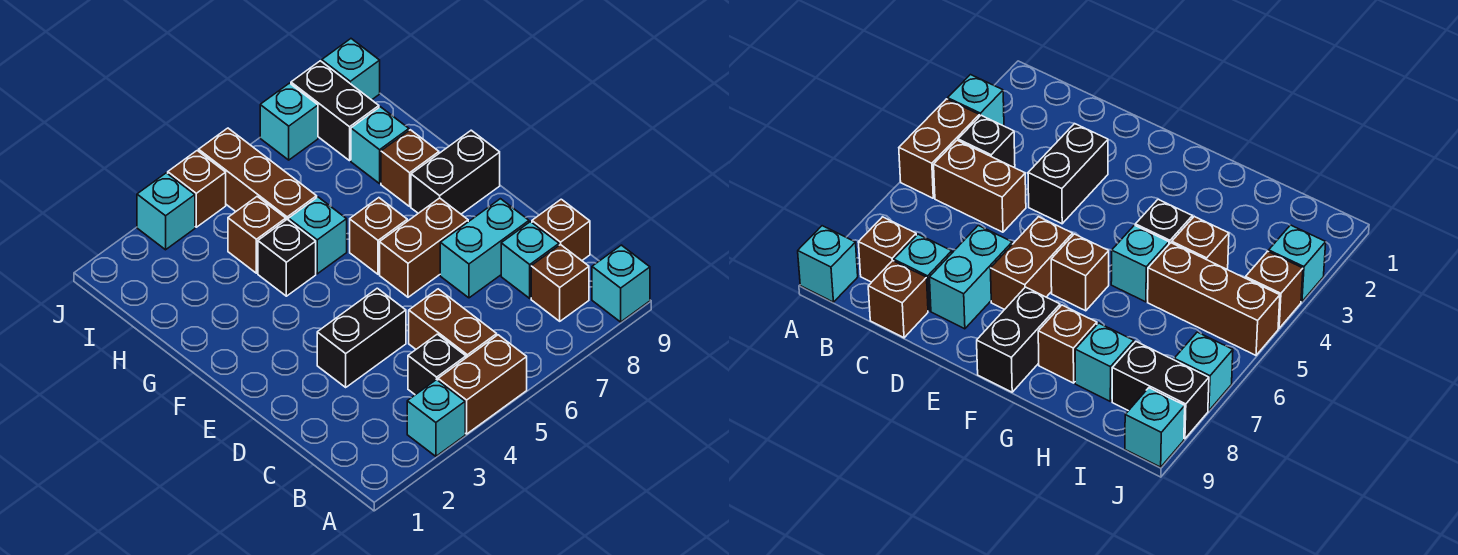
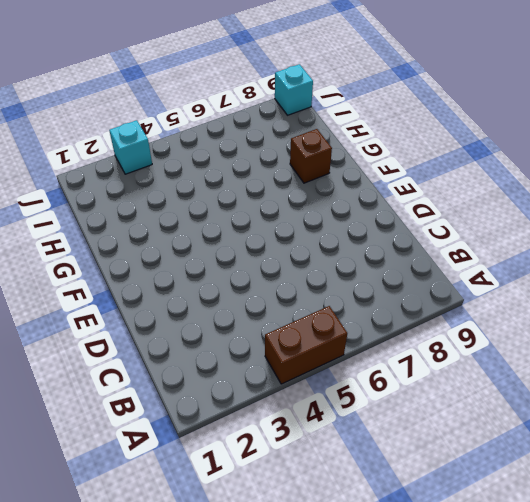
none -> cyan brick A3 level 1
none -> cyan brick A9 level 1
none -> black brick B4 level 1

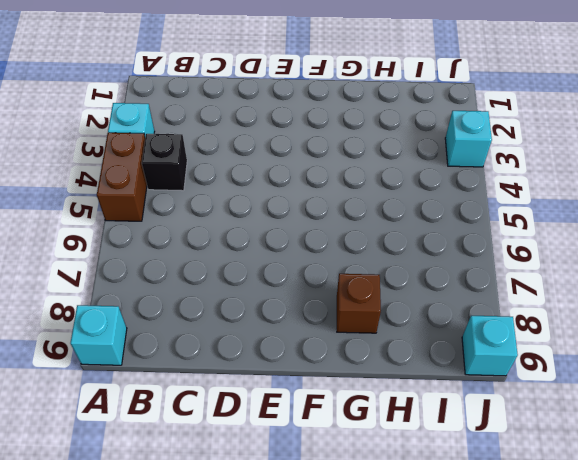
none -> brown brick B5:C5 level 1
none -> brown brick B8 level 1
none -> cyan brick C8 level 1

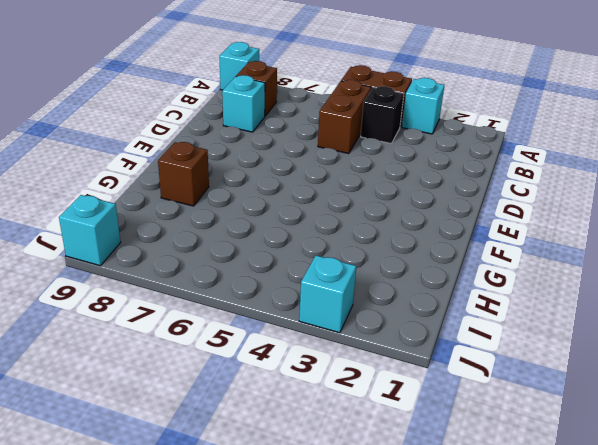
none -> brown brick C9 level 1
none -> black brick D3:D4 level 1
none -> cyan brick D7:D8 level 1

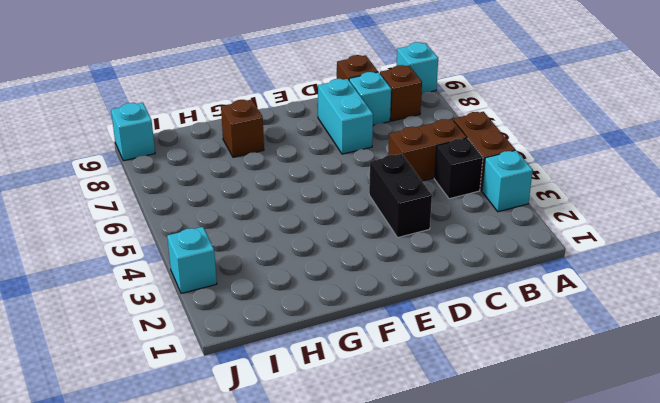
none -> brown brick E6:E7 level 1
none -> brown brick F6 level 1
none -> black brick F8:F9 level 1

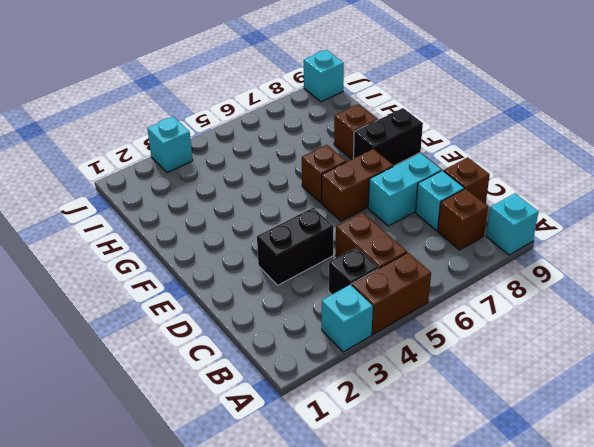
none -> black brick G4 level 1
none -> cyan brick G5 level 1
none -> brown brick H4 level 1

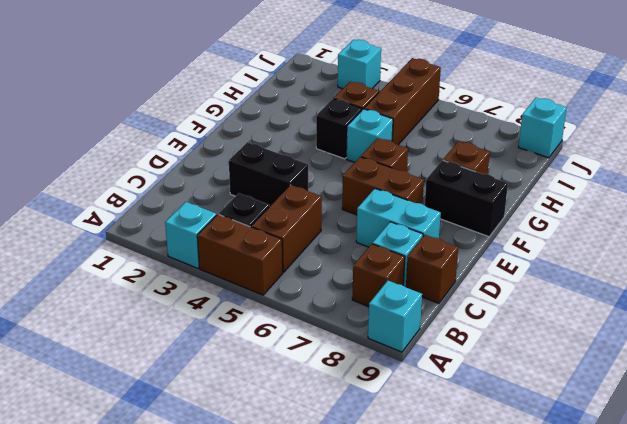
none -> cyan brick H8 level 1
none -> black brick I8:J8 level 1
none -> brown brick J4 level 1

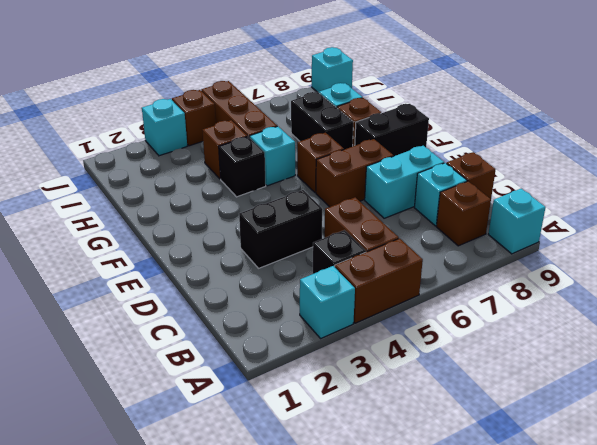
black brick G7:H7 level 1 -> black brick I8:J8 level 1
none -> cyan brick J7 level 1

